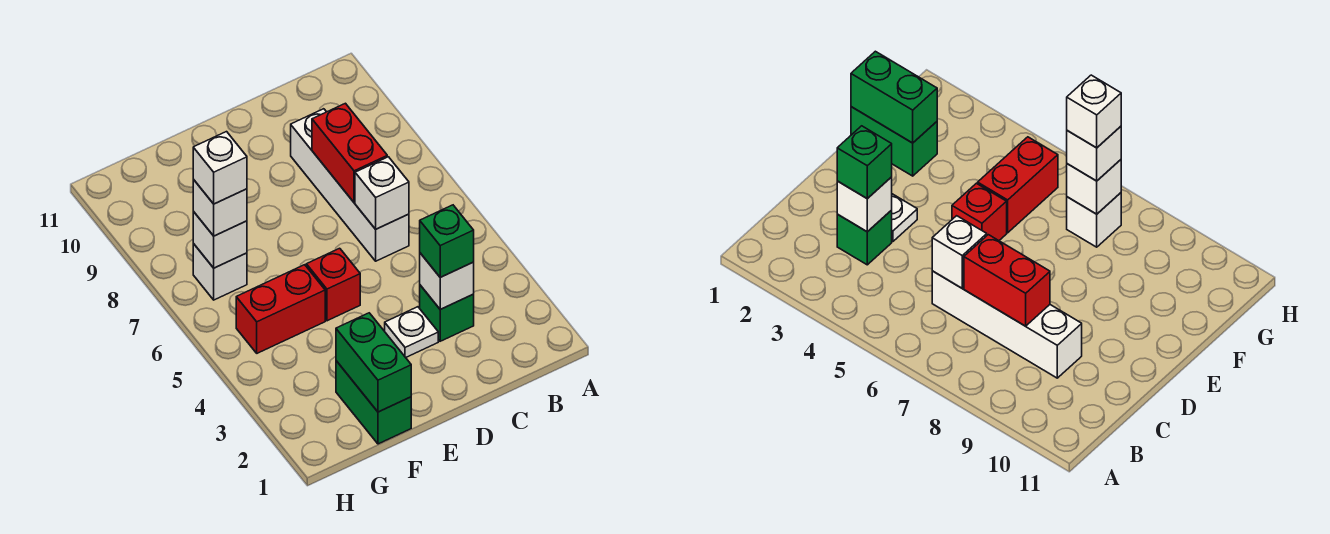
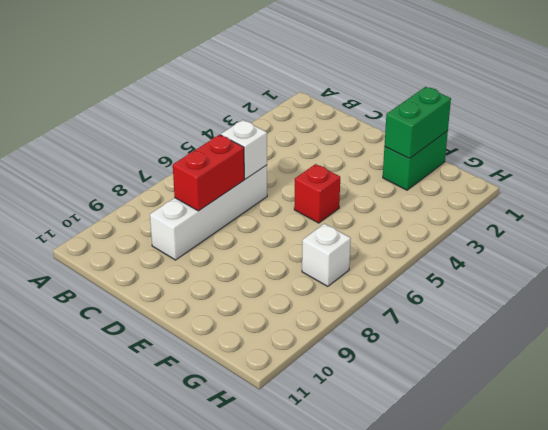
none -> green brick C3 level 1
none -> white plate D3 level 1
none -> red brick F5:G5 level 1

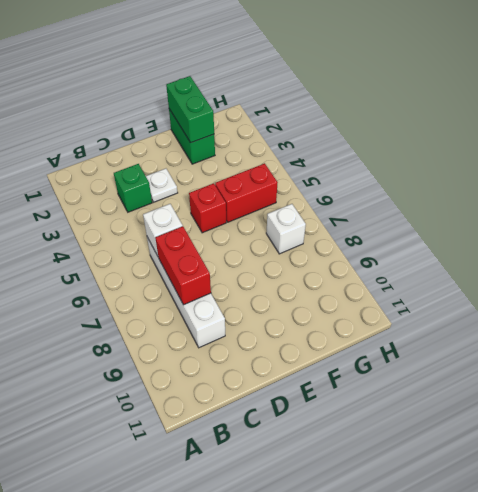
none -> white brick C3 level 2
none -> white brick G7 level 2
none -> green brick C3 level 3

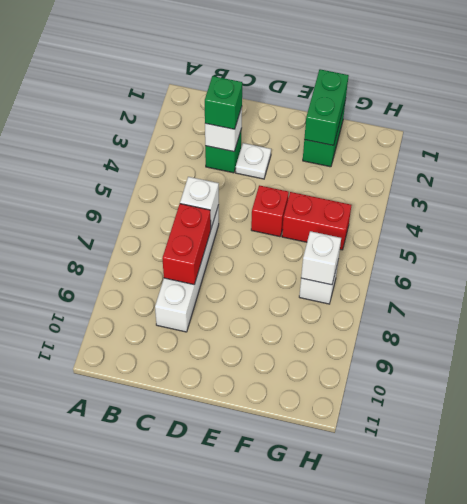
none -> white brick G7 level 3
none -> white brick G7 level 4

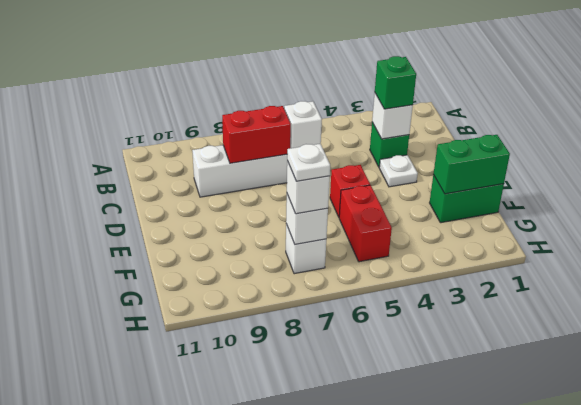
white plate G7 level 4 -> white brick G7 level 4

